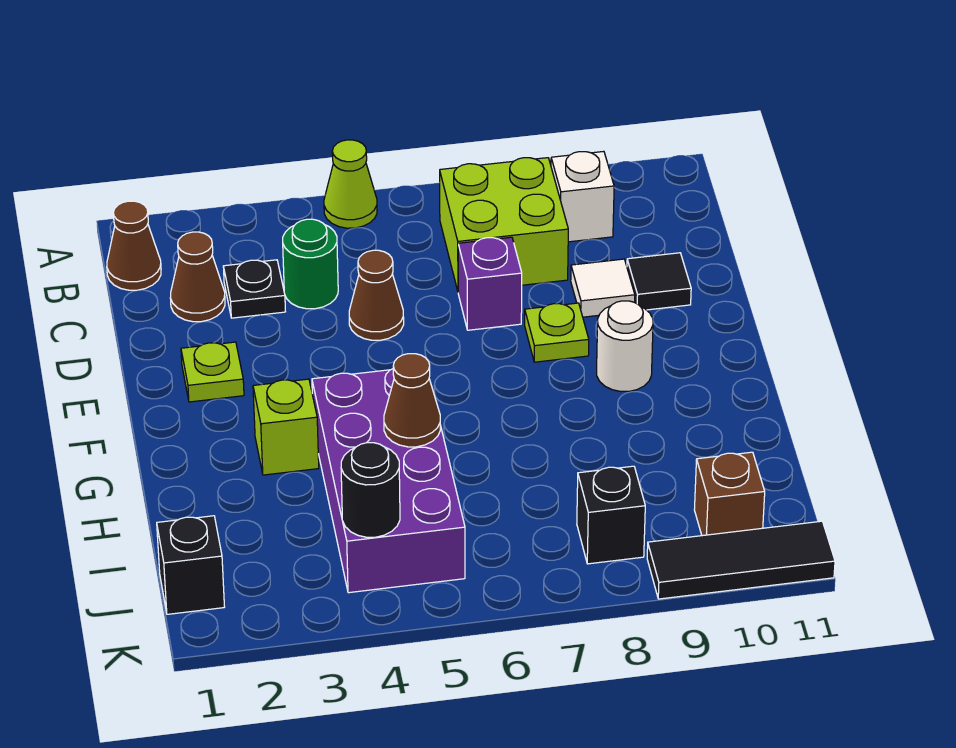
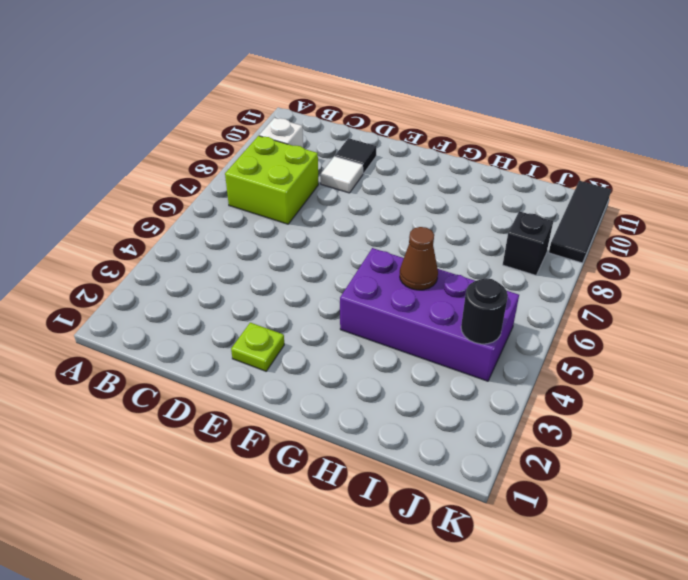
none -> lime cone A5 level 1
none -> brown cone B1 level 1
none -> brown cone C2 level 1

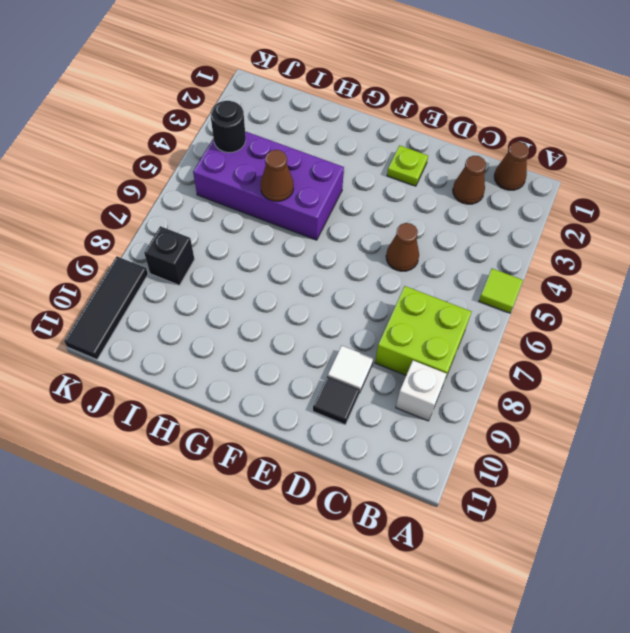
lime tile A5 level 1 -> lime cone A5 level 1
none -> black plate C3 level 1
none -> green round brick C4 level 1
none -> purple brick D7 level 1

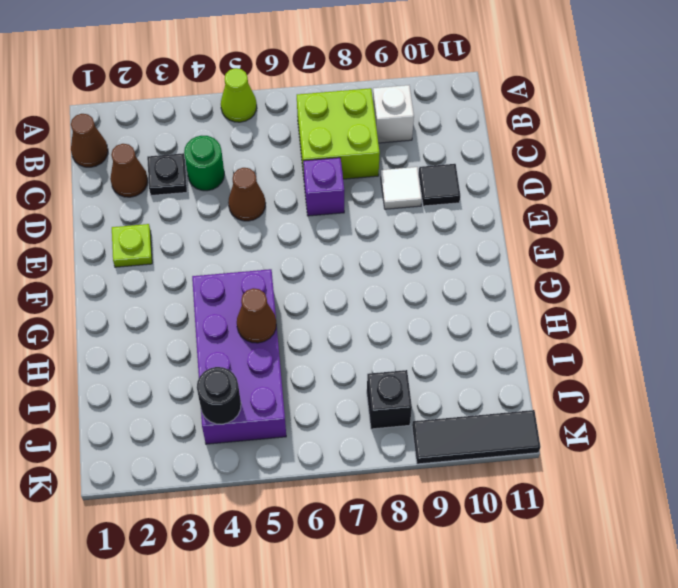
none -> lime plate E8 level 1
none -> white round brick F9 level 1
none -> lime brick G3 level 1

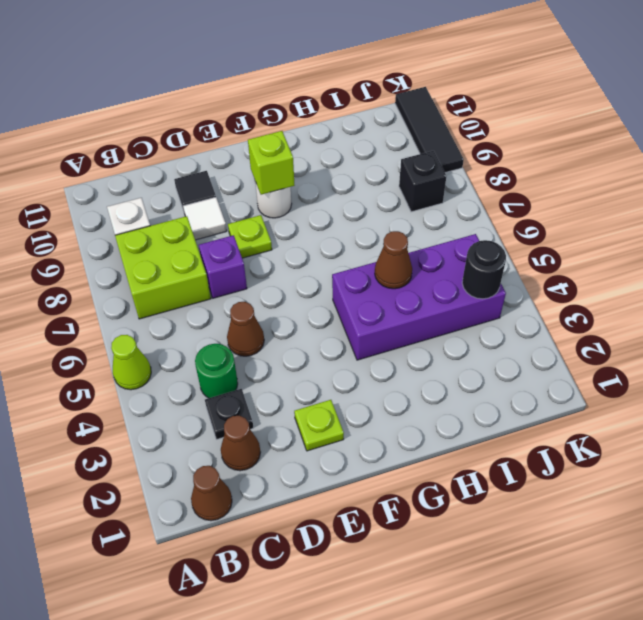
lime brick F9 level 2 -> lime brick G3 level 1
none -> black brick J1 level 1
none -> brown brick J10 level 1

